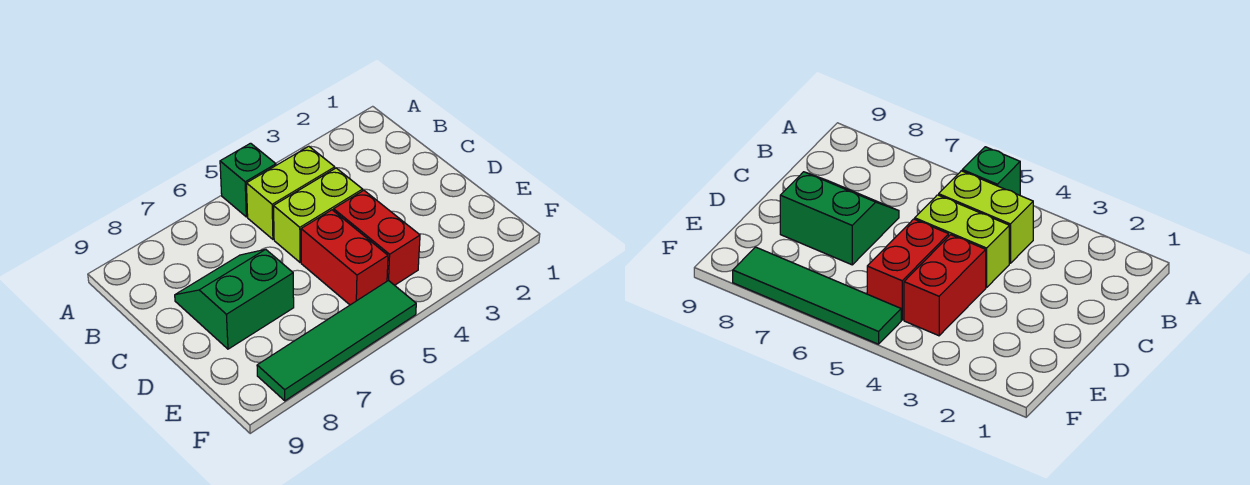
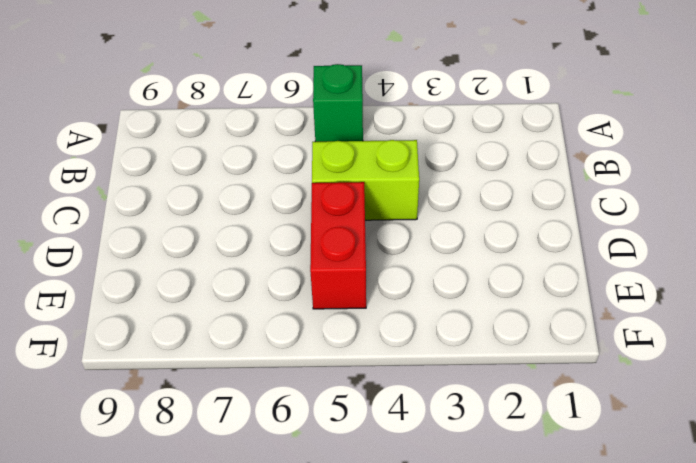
none -> lime brick B4:B5 level 1
none -> green slope C7:D8 level 1 top D

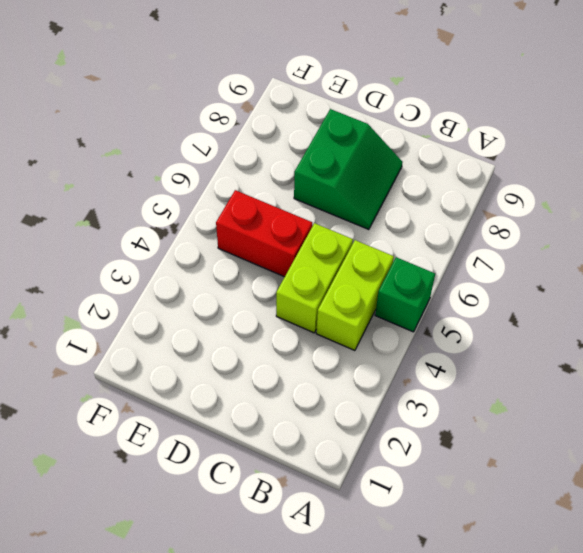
none -> red brick D4:E4 level 1
none -> green tile F5:F8 level 1

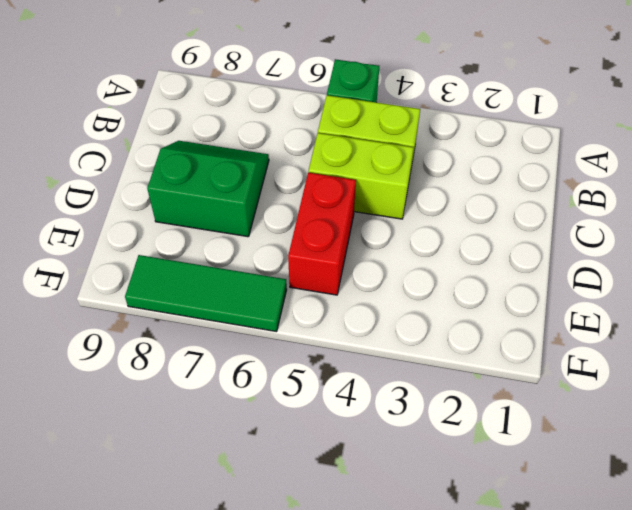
green tile F6:F8 level 1 -> green tile F5:F8 level 1
none -> red brick D4:E4 level 1

